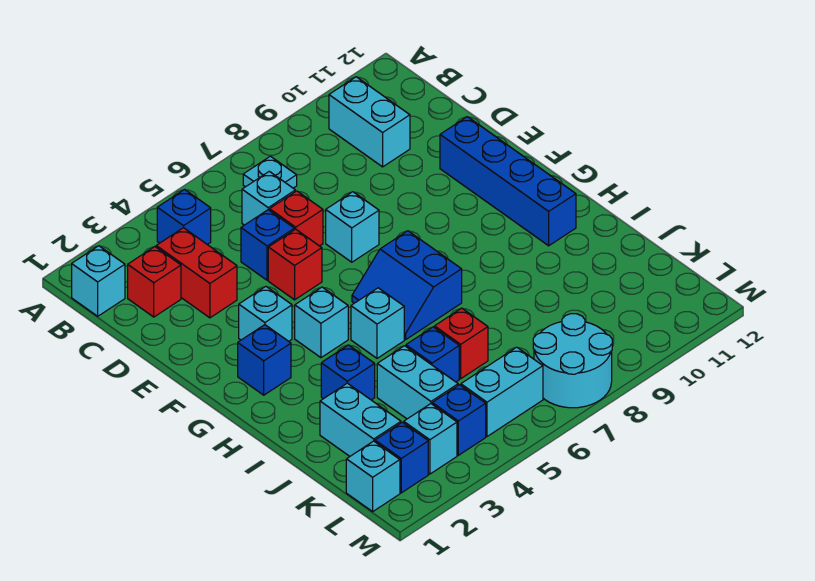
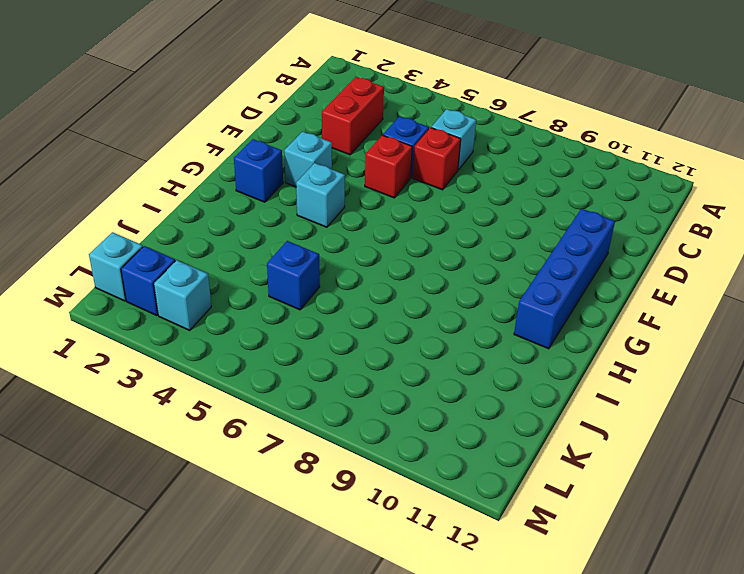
none -> cyan brick B1 level 1
none -> blue brick B4 level 1
none -> cyan plate B7 level 1

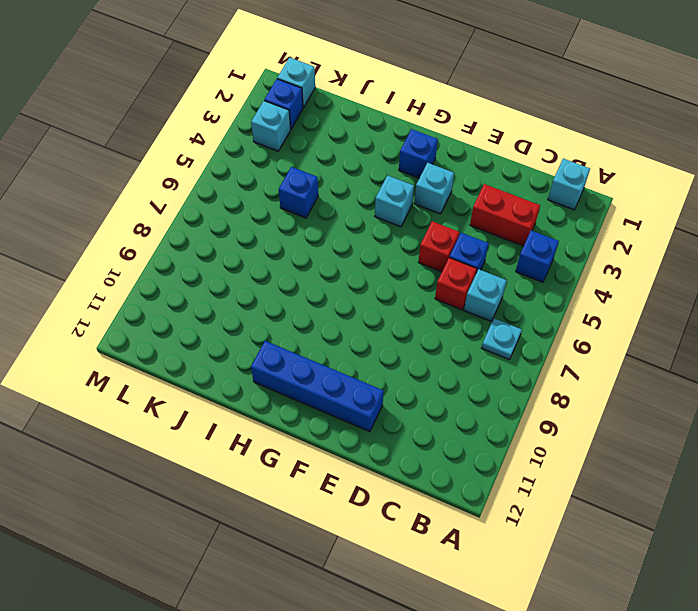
none -> cyan brick B10:C10 level 1
none -> red brick C2 level 1
none -> cyan brick E7 level 1

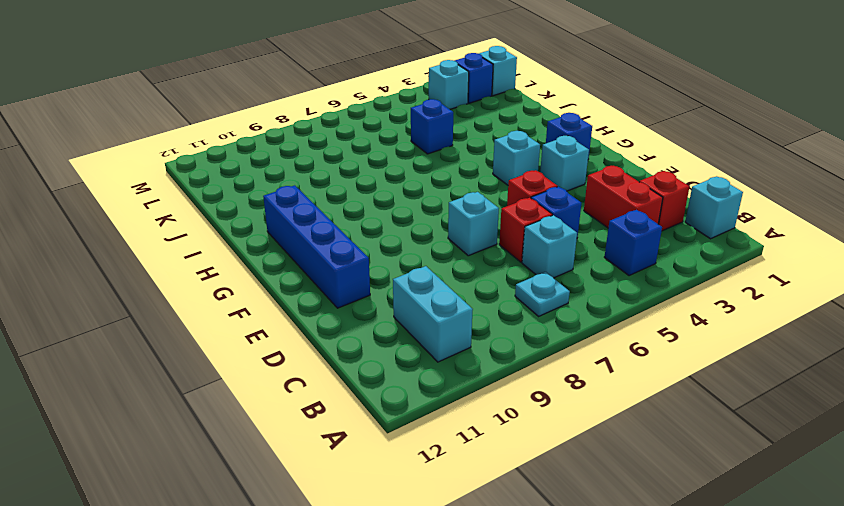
none -> blue slope G6:H7 level 1 top 7
none -> cyan brick H5 level 1
none -> blue brick I3 level 1

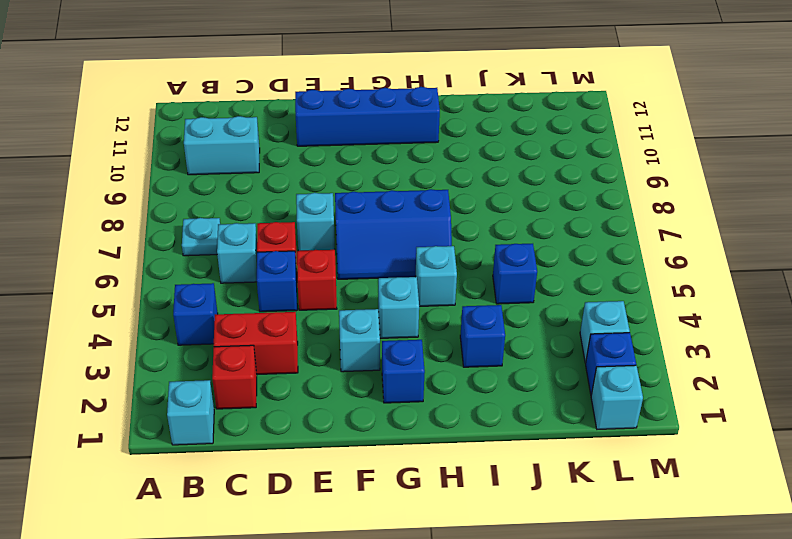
blue slope F6:H7 level 1 top 7 -> blue slope G6:H7 level 1 top 7
none -> cyan brick J2:K2 level 1
none -> cyan brick J4:K4 level 1
none -> red brick J6 level 1

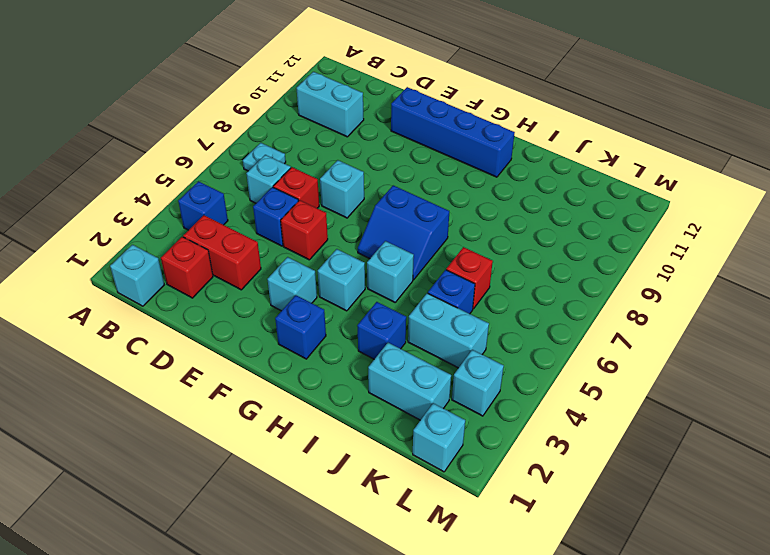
none -> blue brick L2 level 1
none -> blue brick L4 level 1
none -> cyan brick L5:L6 level 1

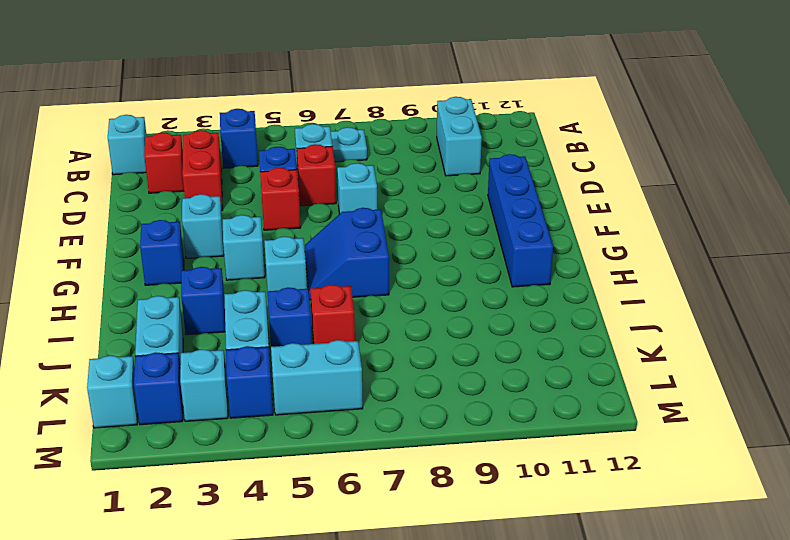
none -> cyan round brick L7:M8 level 1

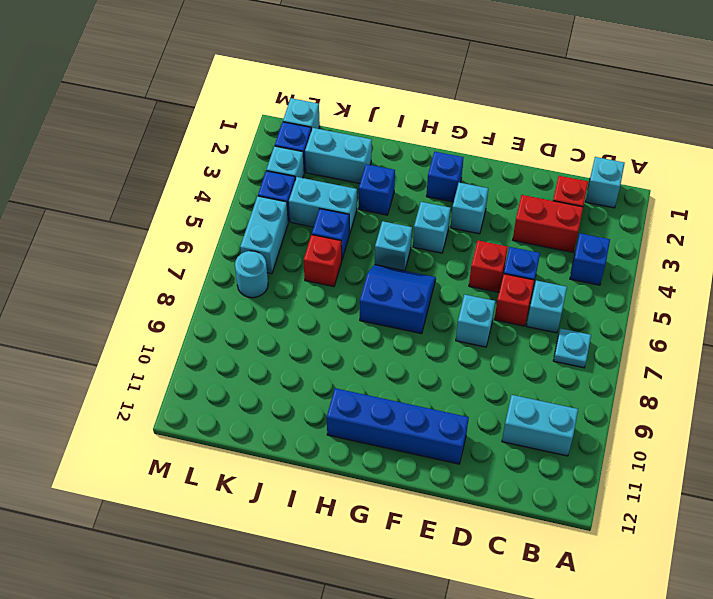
cyan round brick L7 level 1 -> cyan round brick L7:M8 level 1

